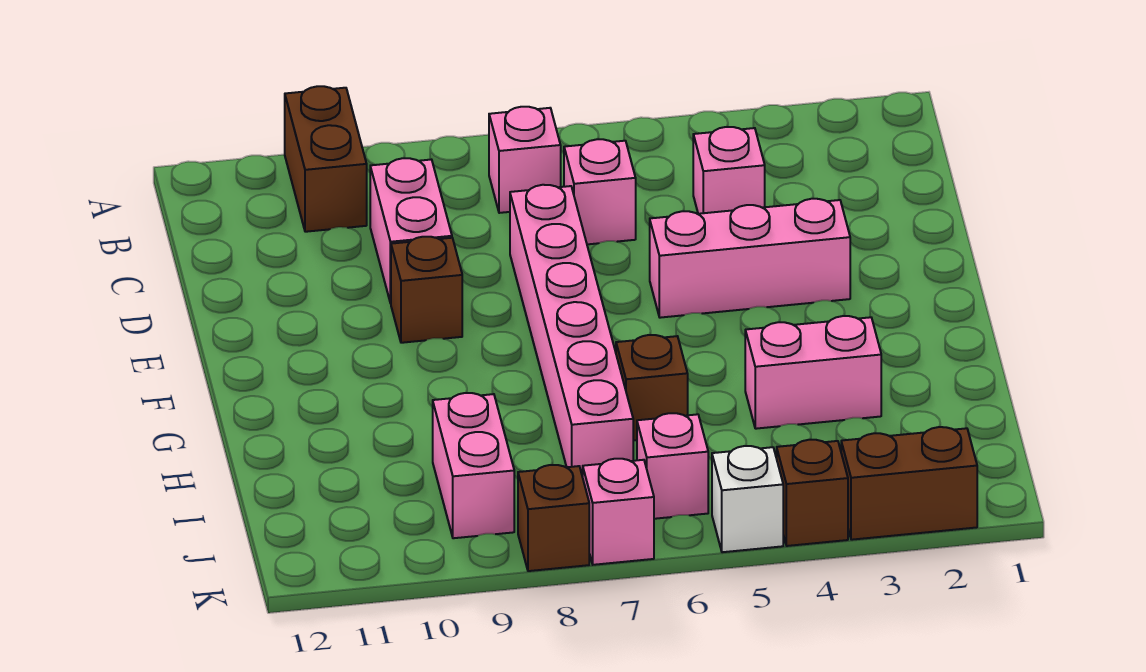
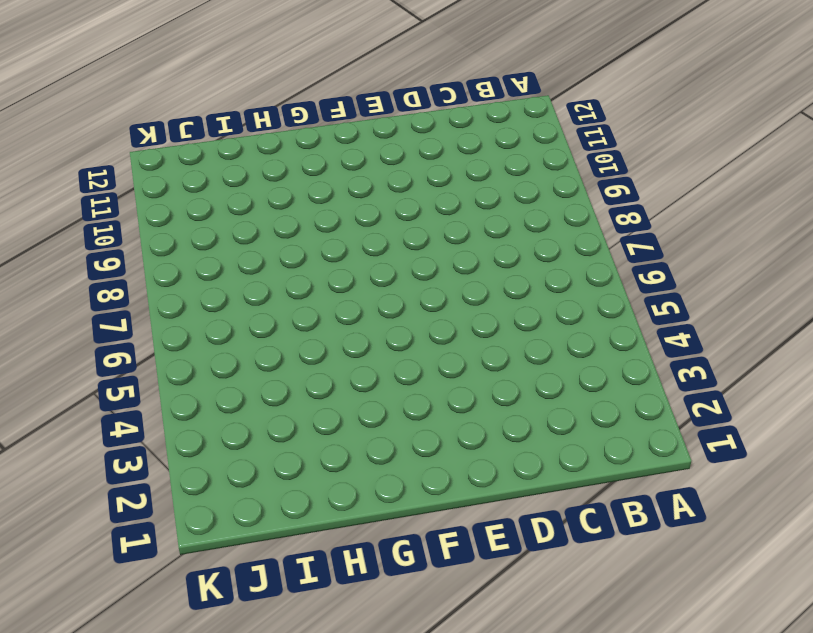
none -> brown brick A10:B10 level 1
none -> pink brick B7 level 1
none -> pink brick C4 level 1

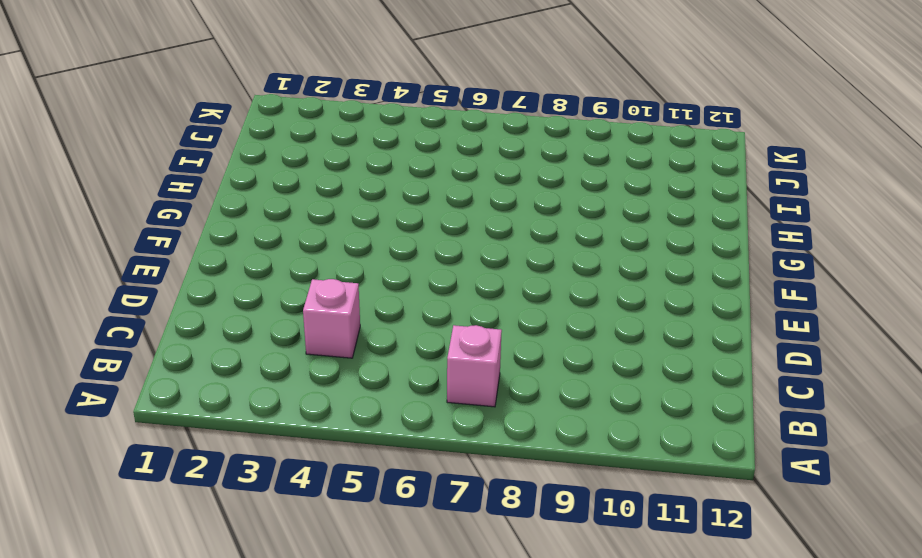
none -> brown brick A10:B10 level 1
none -> pink brick C6 level 1
none -> pink brick C9:D9 level 1

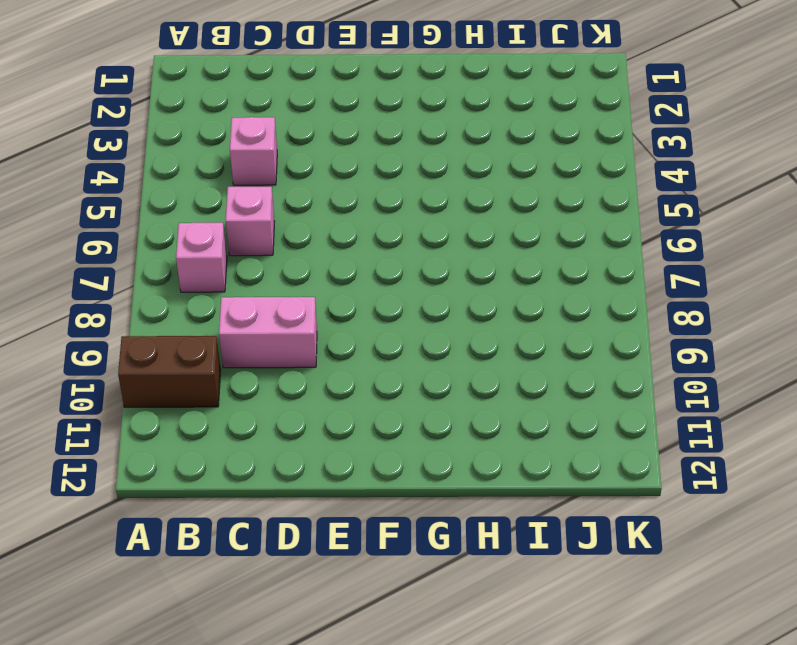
none -> pink brick D7:I7 level 1
none -> pink brick E3:E5 level 1
none -> brown brick E9 level 1

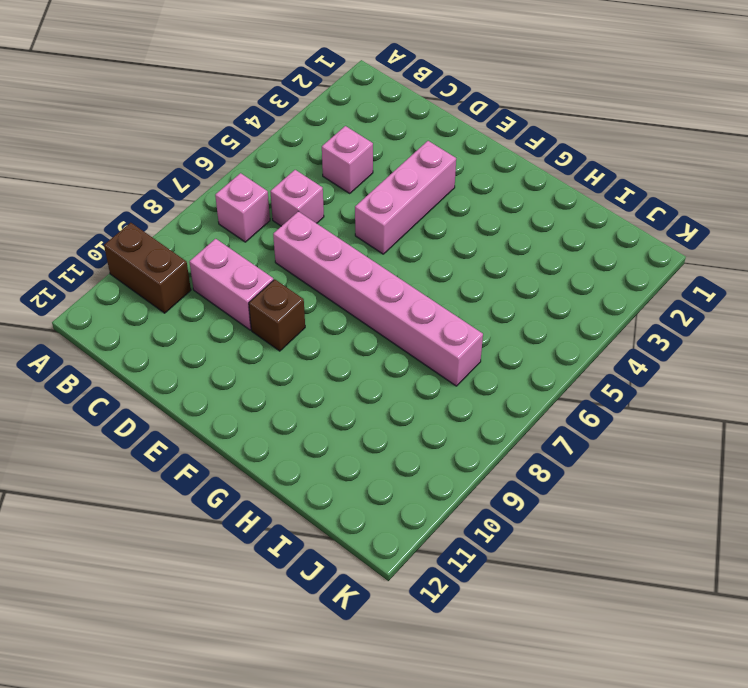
none -> pink brick H3:H4 level 1
none -> brown brick H6 level 1
none -> pink brick I9:J9 level 1

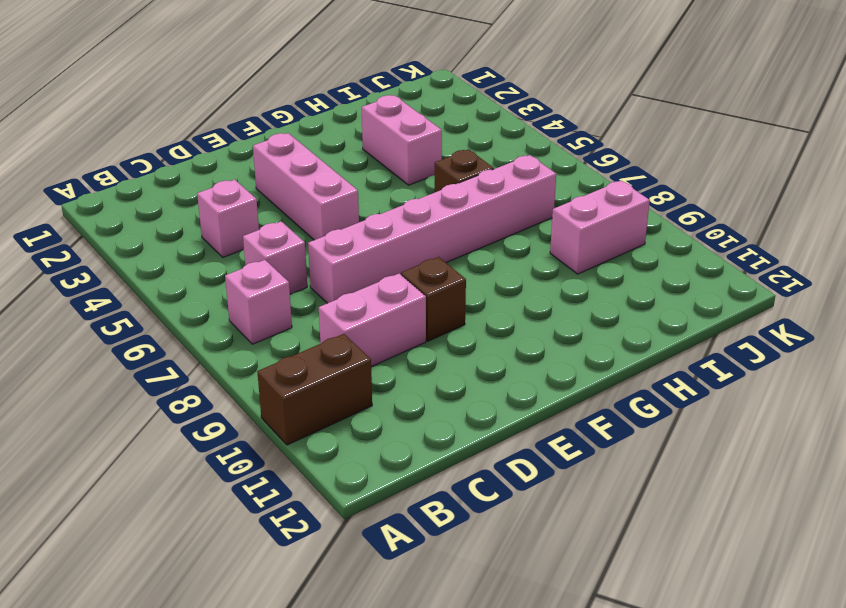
none -> pink brick J6 level 1
none -> brown brick K2:K3 level 1
none -> brown brick K4 level 1

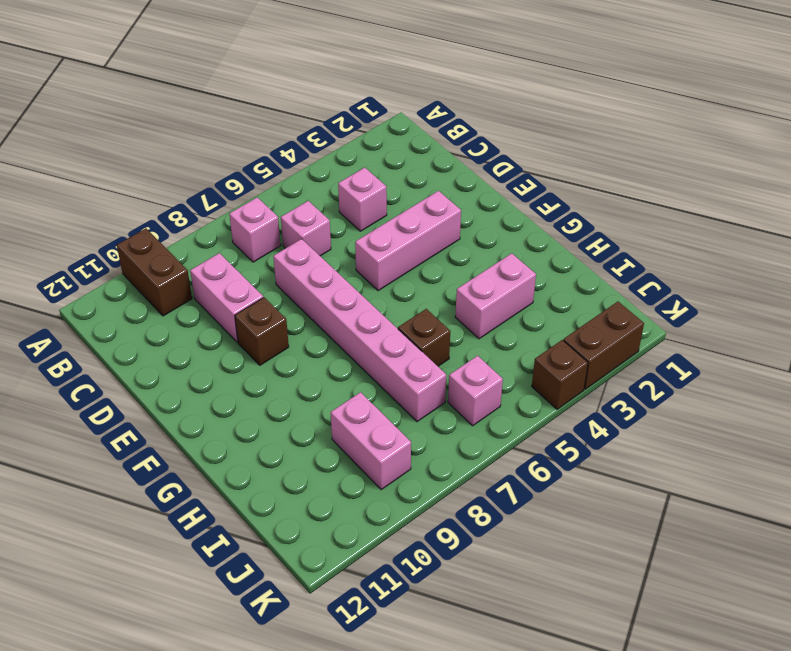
none -> white brick K5 level 1
none -> pink brick K7 level 1
none -> brown brick K8 level 1

